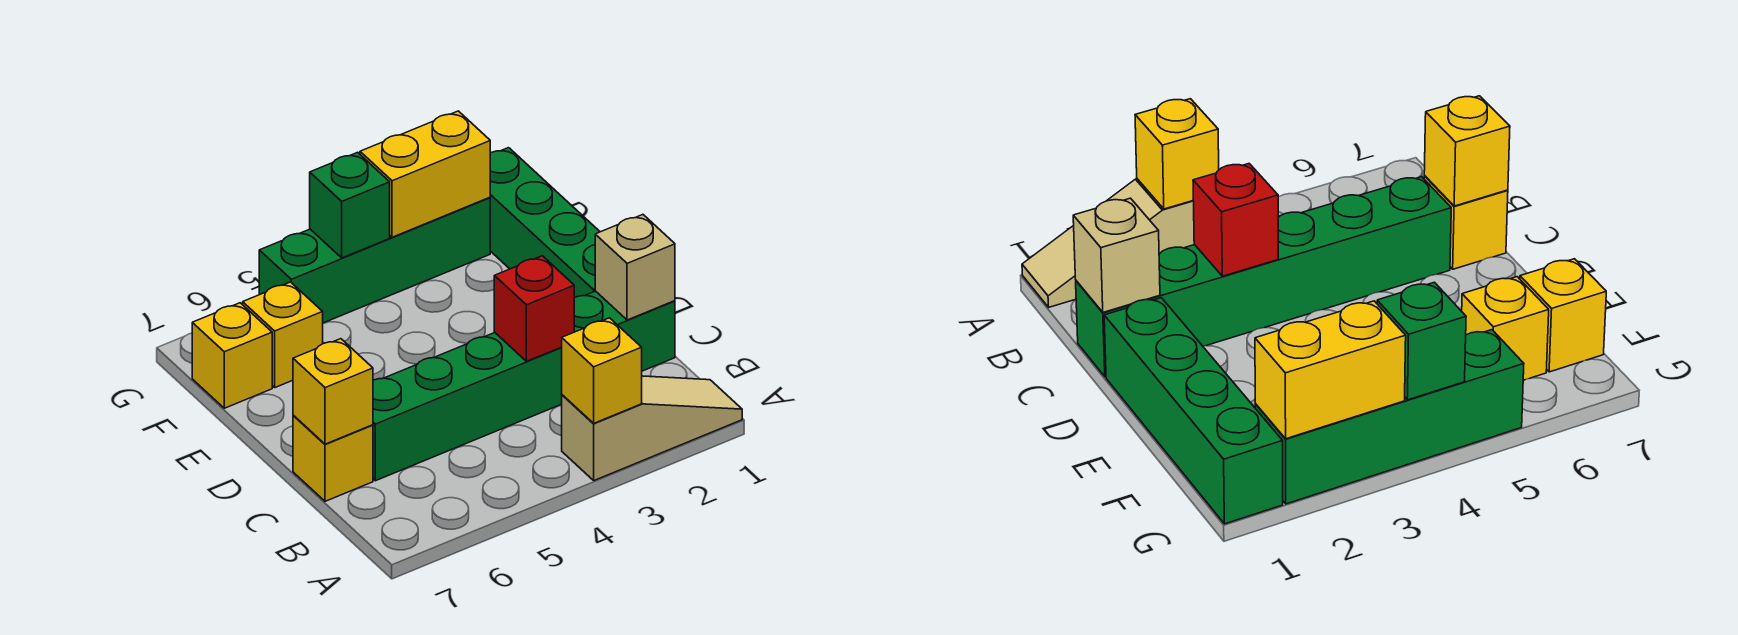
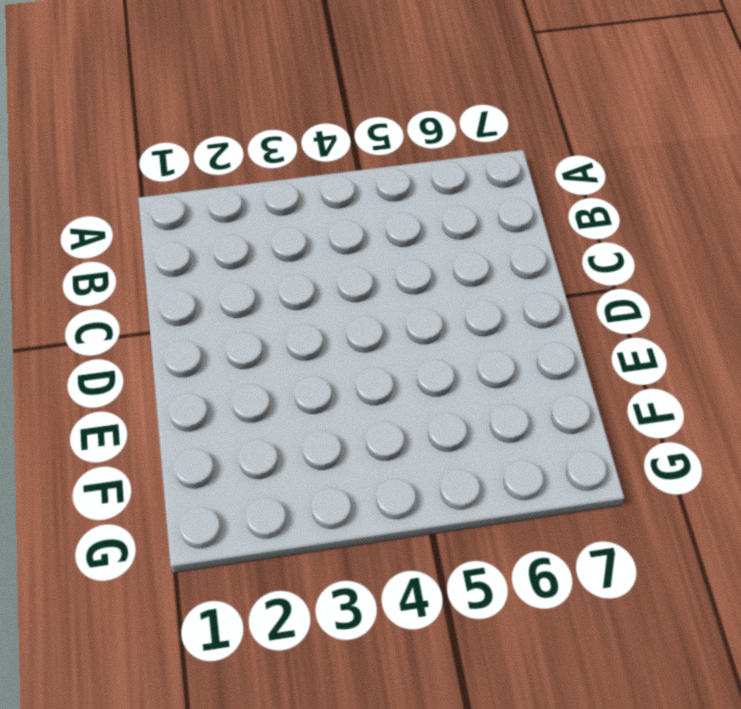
none -> tan slope A1:A3 level 1 top 3
none -> green brick C1:C6 level 1
none -> yellow brick C7 level 1

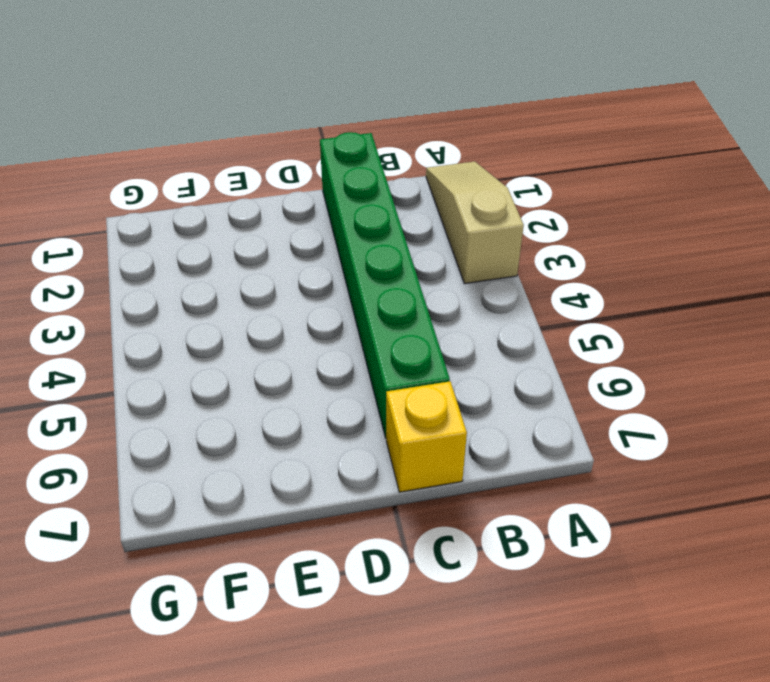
none -> green brick D1:G1 level 1
none -> yellow brick F6 level 1
none -> yellow brick F7 level 1

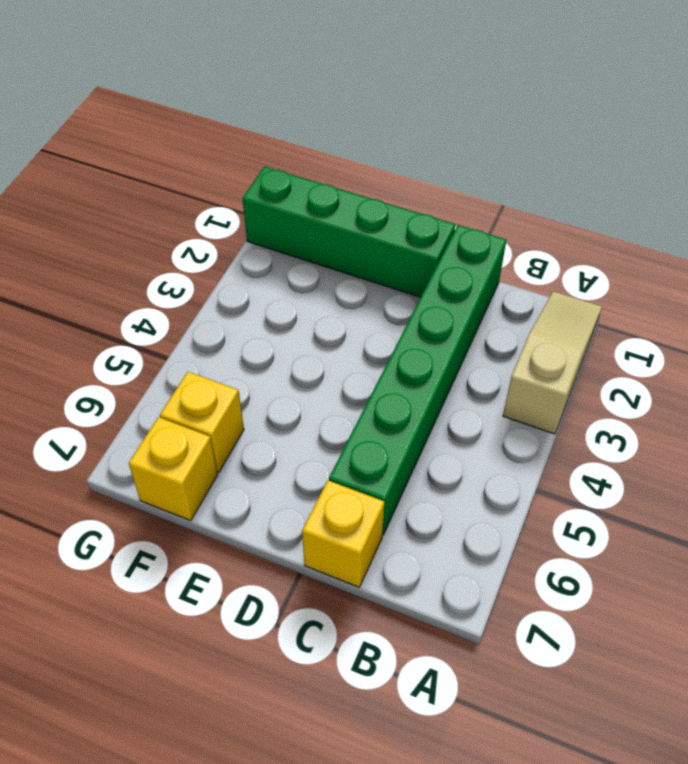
none -> green brick G2:G5 level 1
none -> yellow brick A3 level 2
none -> tan brick C1 level 2

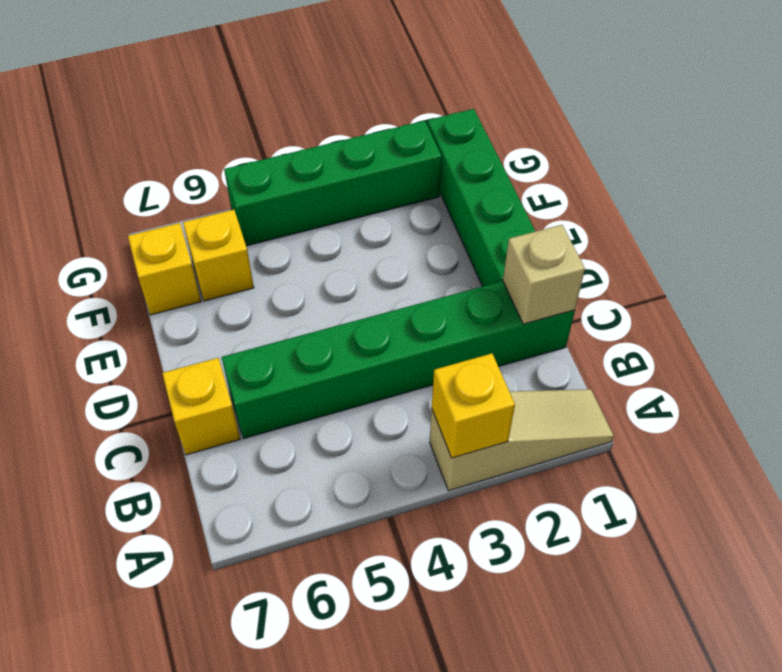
none -> red brick C3 level 2
none -> yellow brick C7 level 2
none -> yellow brick G2:G3 level 2

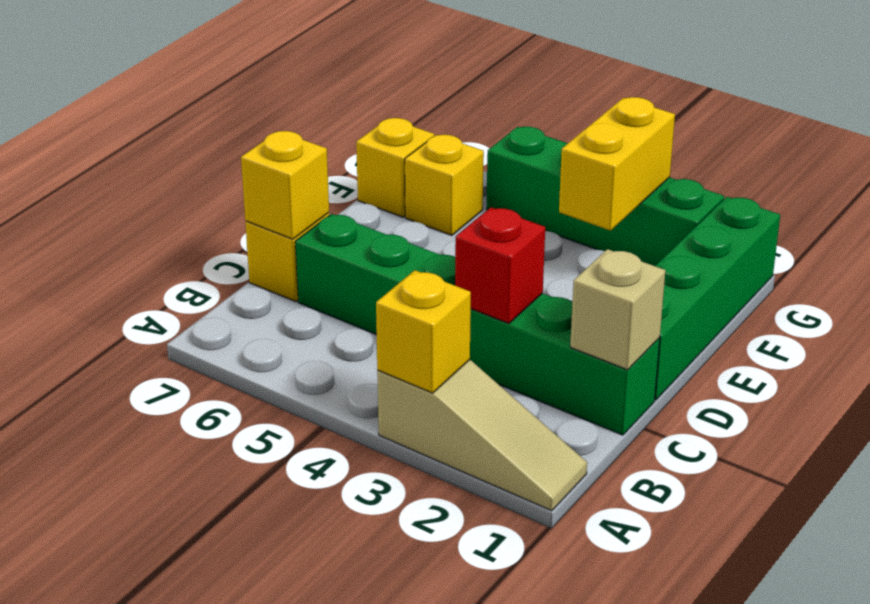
yellow brick F3:G3 level 2 -> yellow brick G2:G3 level 2
none -> green brick G4 level 2

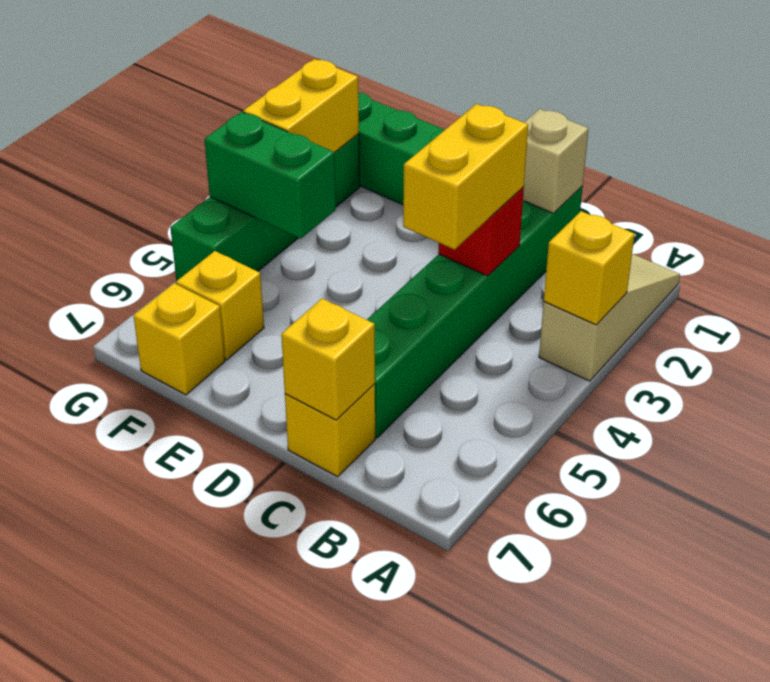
yellow brick C3:C4 level 3 -> none
green brick F4:G4 level 2 -> green brick G4 level 2

